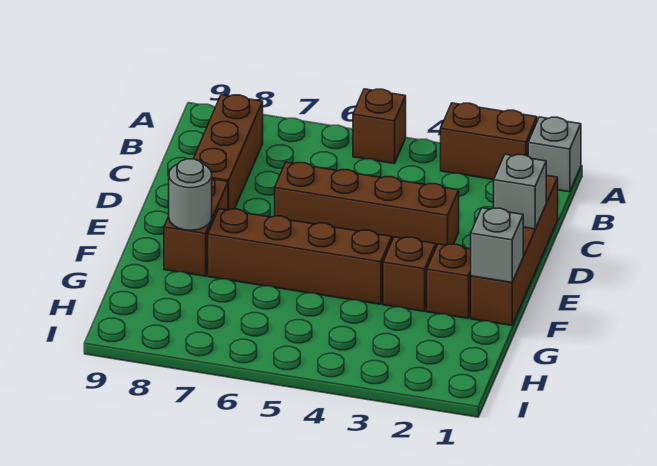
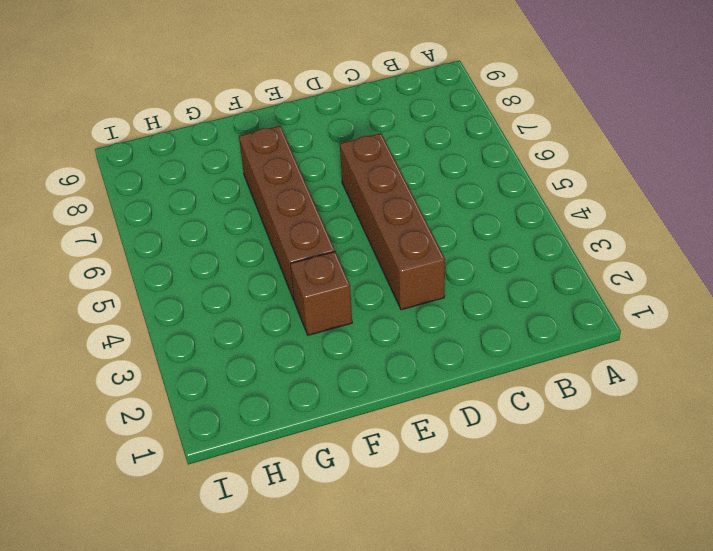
none -> grey brick A1 level 1
none -> brown brick A2:A3 level 1
none -> brown brick A5 level 1

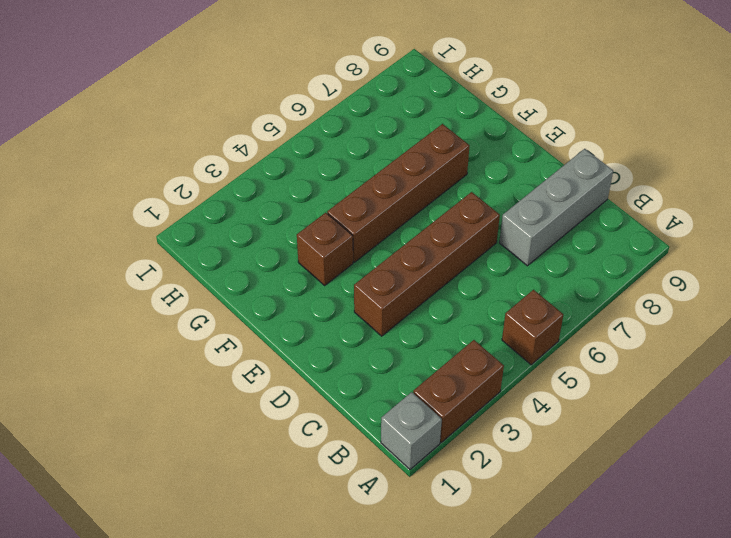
grey brick C7:C9 level 1 -> brown brick B8:D8 level 1
none -> brown brick C1:F1 level 1
none -> brown brick E8:F8 level 1
none -> brown brick F2 level 1

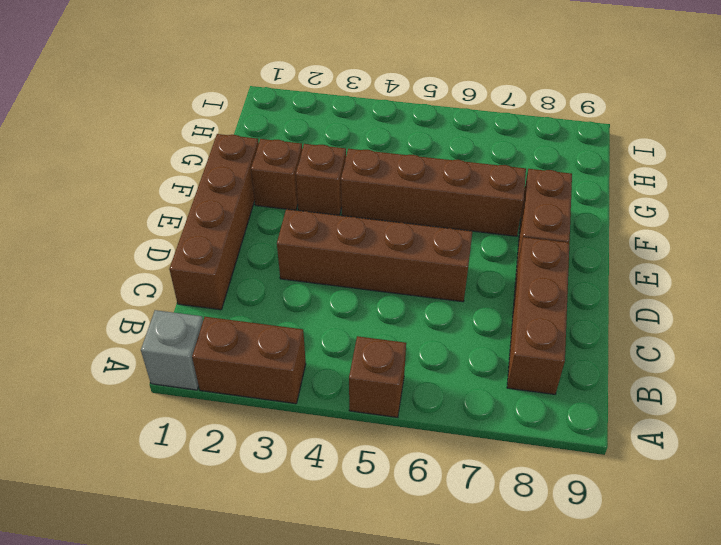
none -> grey brick D1 level 2
none -> grey brick F1 level 2
none -> grey round brick F8 level 2

